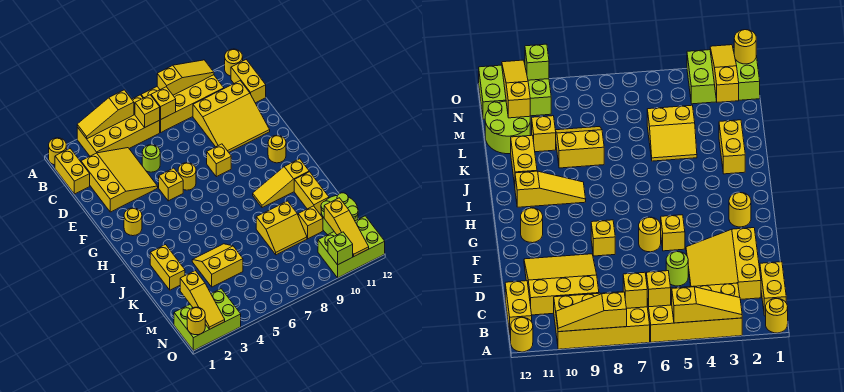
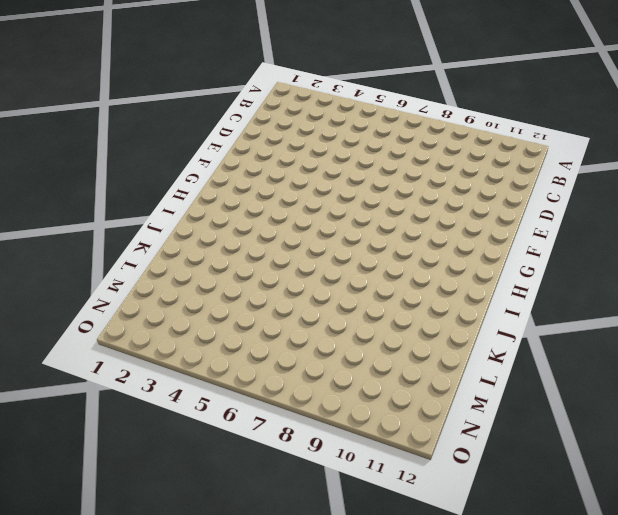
none -> yellow round brick A1 level 1
none -> yellow brick A3:B6 level 1
none -> yellow brick A7:B10 level 1
none -> yellow round brick A12 level 1

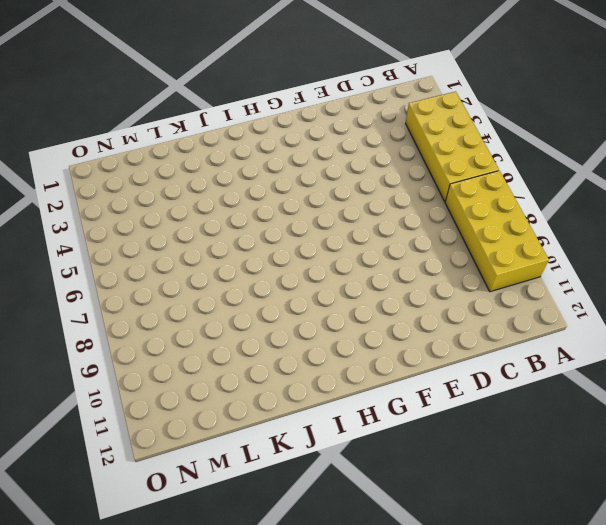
none -> yellow round brick A1 level 1
none -> yellow round brick A12 level 1
none -> yellow brick B1:C1 level 1
none -> yellow brick B12:C12 level 1

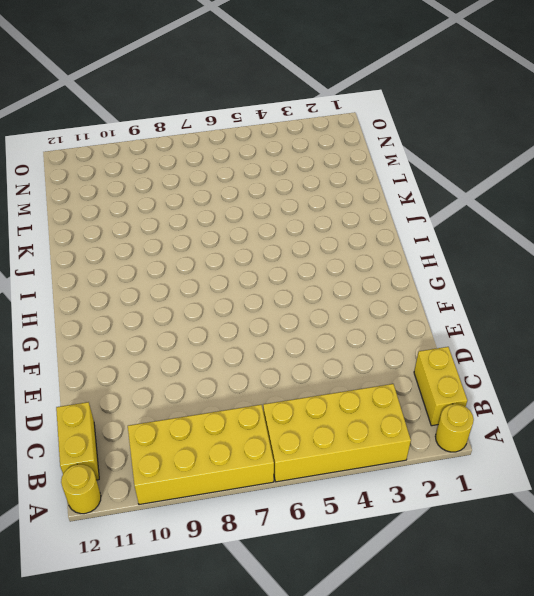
none -> yellow slope C2:E4 level 1 top 2
none -> yellow slope C9:E11 level 1 top C
none -> lime round brick D5 level 1
none -> yellow brick F5 level 1

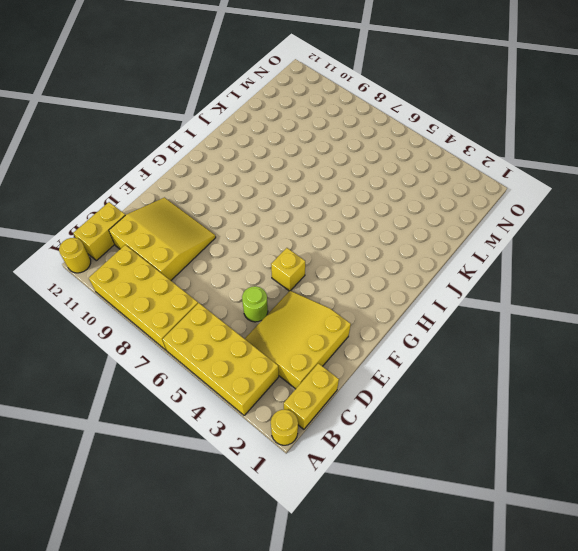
none -> yellow round brick F6 level 1
none -> yellow brick F8 level 1
none -> yellow round brick G2 level 1
none -> yellow round brick G11 level 1

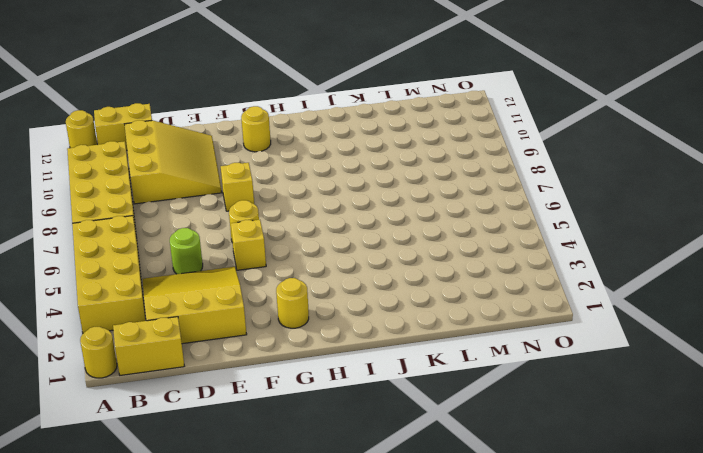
none -> yellow slope I9:I11 level 1 top 11
none -> yellow brick J2:K2 level 1
none -> yellow brick J11:K11 level 1
none -> yellow slope K4:L5 level 1 top L

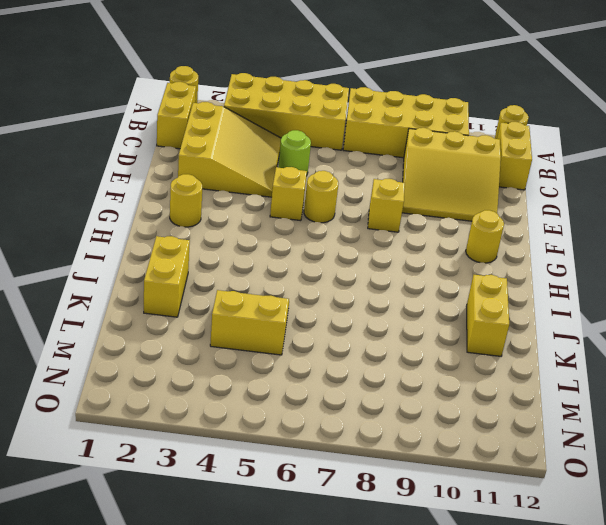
none -> yellow slope I9:I11 level 1 top 11
none -> yellow slope K8:L9 level 1 top K
none -> yellow brick L10 level 1
none -> lime round brick L11:M12 level 1

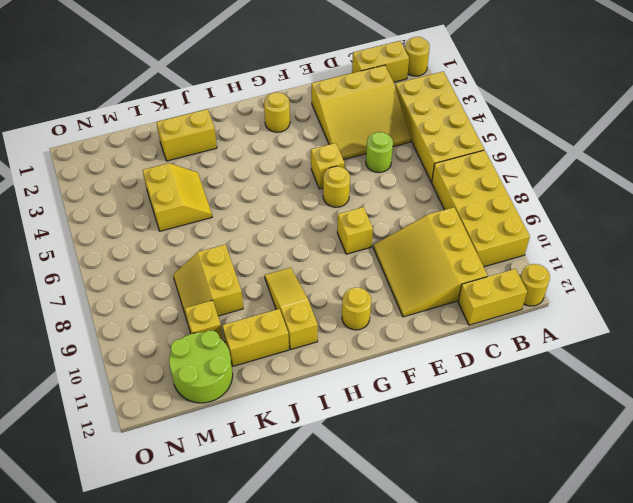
none -> lime brick N1:O3 level 1
none -> lime brick N10:O12 level 1
none -> yellow slope A3:A5 level 2 top 5
none -> yellow slope A8:A10 level 2 top 8

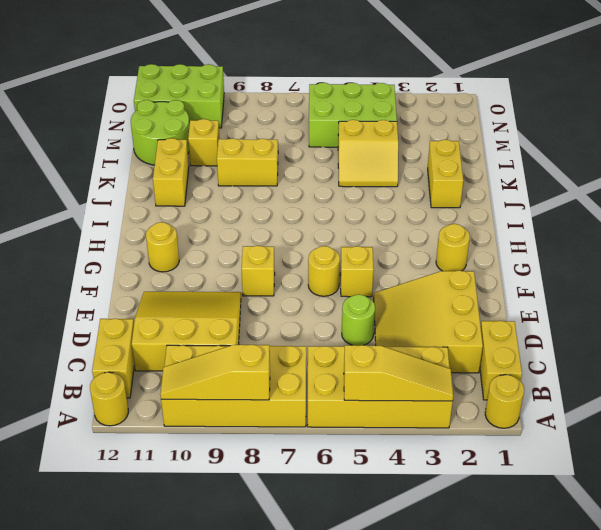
lime brick M4:N6 level 1 -> lime brick N1:O3 level 1
none -> yellow slope I9:I11 level 1 top 11
none -> yellow brick B6 level 2
none -> yellow brick B7 level 2
none -> yellow slope M2:O2 level 2 top M

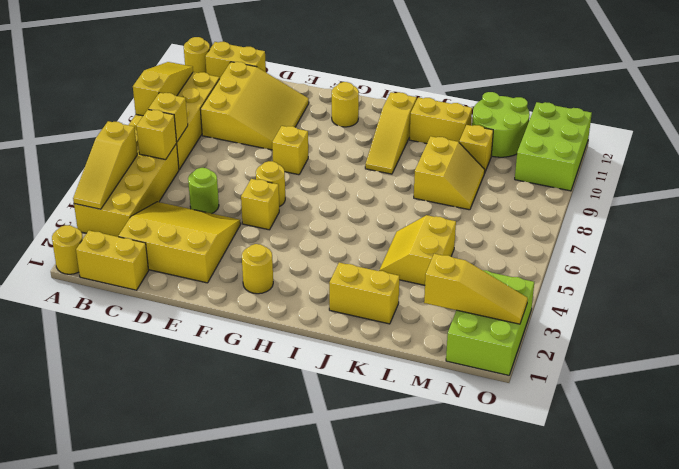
none -> yellow slope M11:O11 level 2 top M
none -> yellow round brick O1 level 2
none -> lime brick O10 level 2

